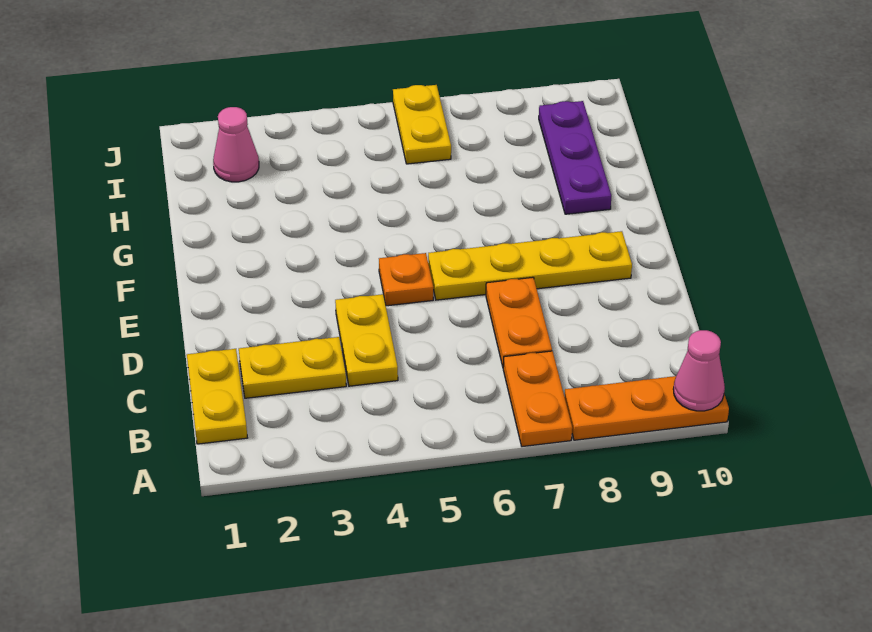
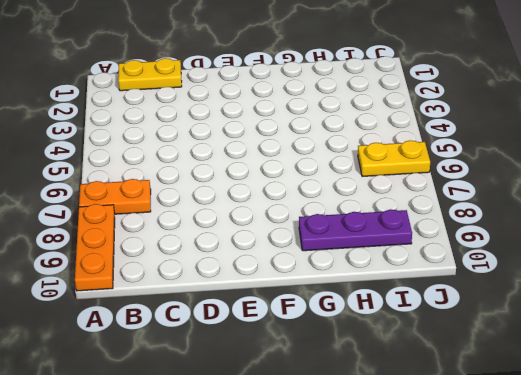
none -> yellow plate C2:C3 level 1
none -> yellow plate C4:D4 level 1
none -> orange plate C7:D7 level 1

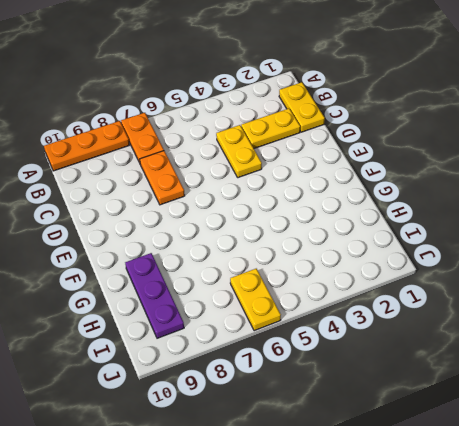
none -> orange plate E5 level 1
none -> yellow plate E6:E9 level 1
none -> pink cone I2 level 1

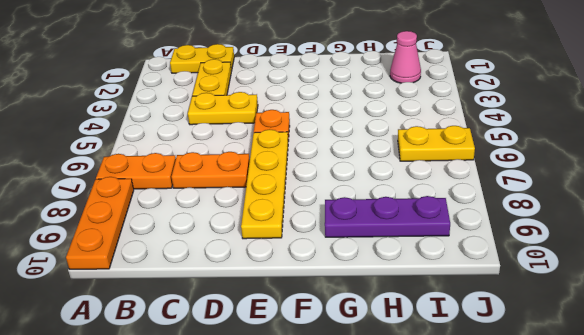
none -> pink cone A10 level 2

